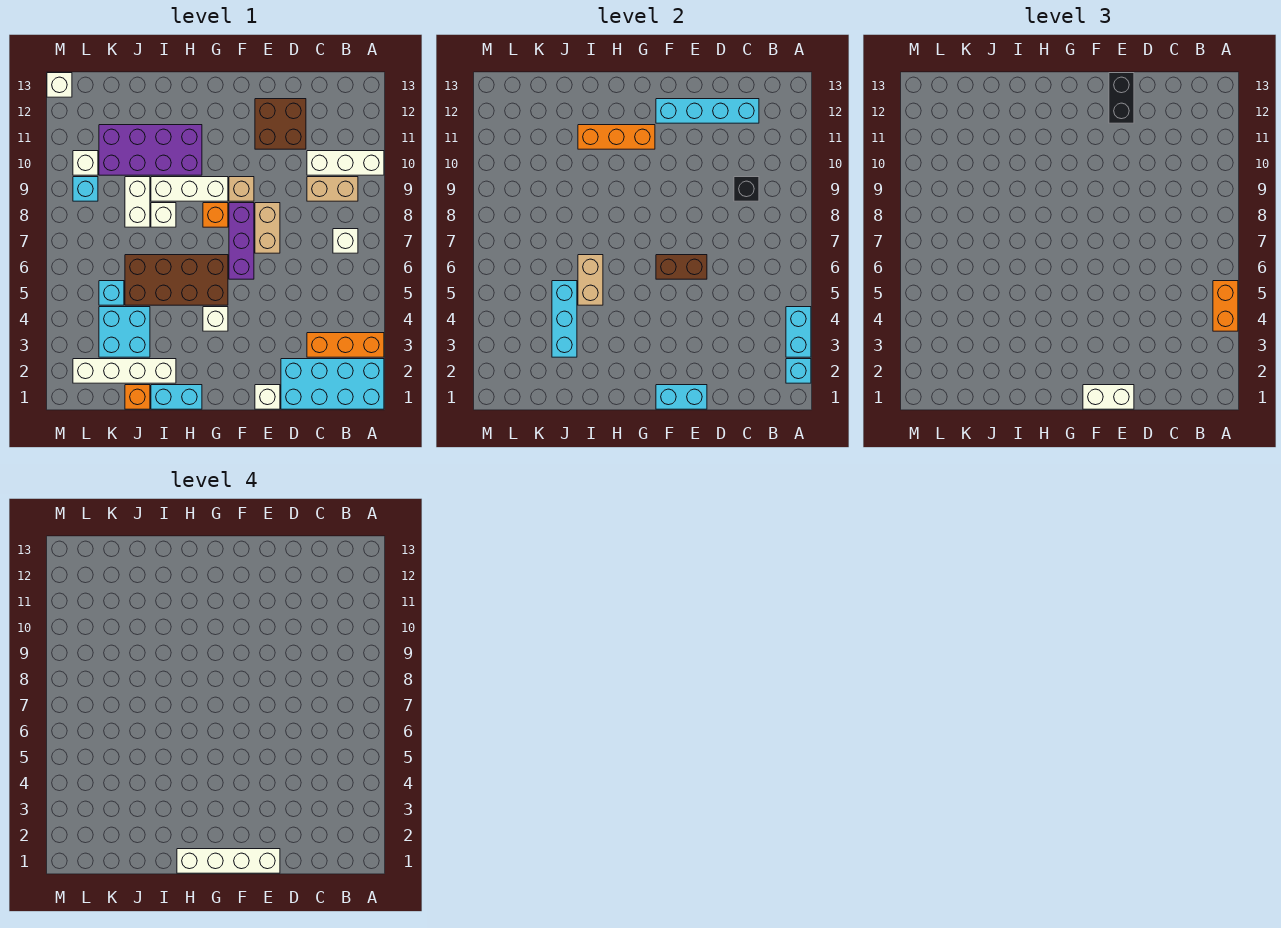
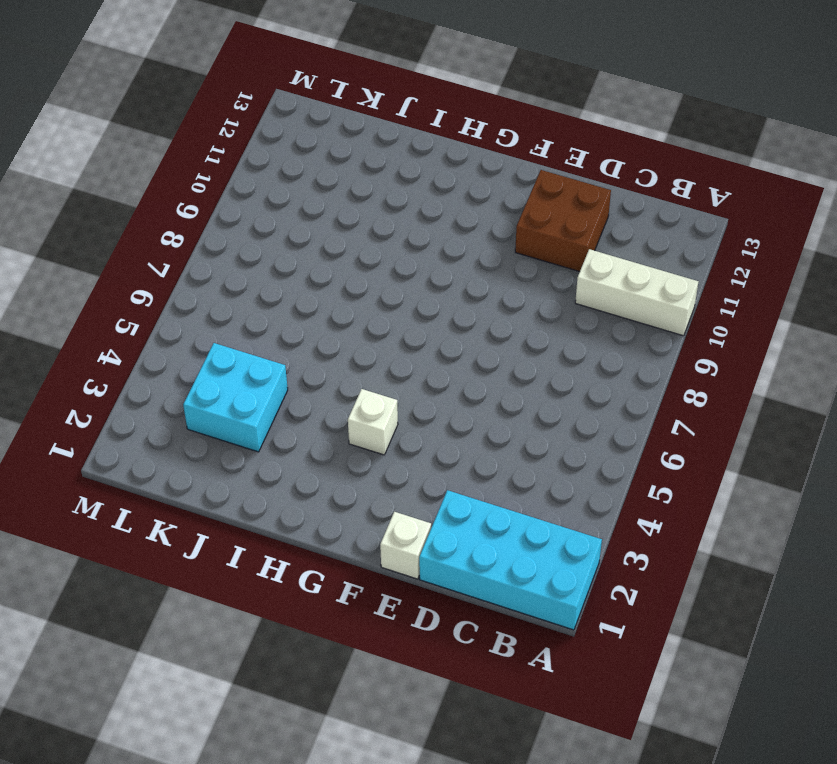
none -> orange brick A3:C3 level 1
none -> white brick B7 level 1
none -> tan brick B9:C9 level 1
none -> tan brick E7:E8 level 1

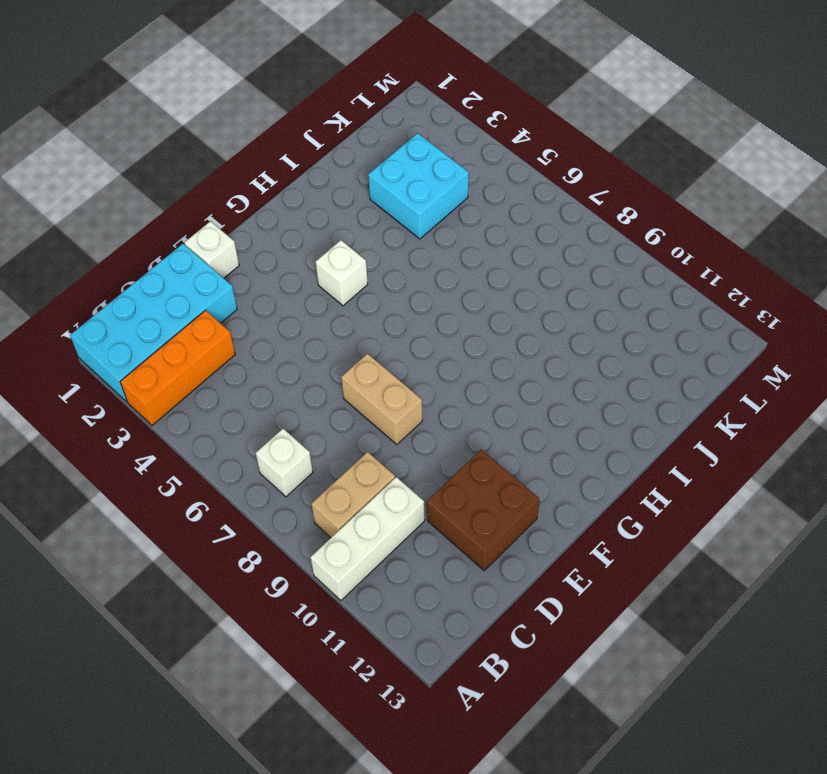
none -> purple brick F6:F8 level 1
none -> tan brick F9 level 1
none -> brown brick G5:J6 level 1
none -> orange brick G8 level 1

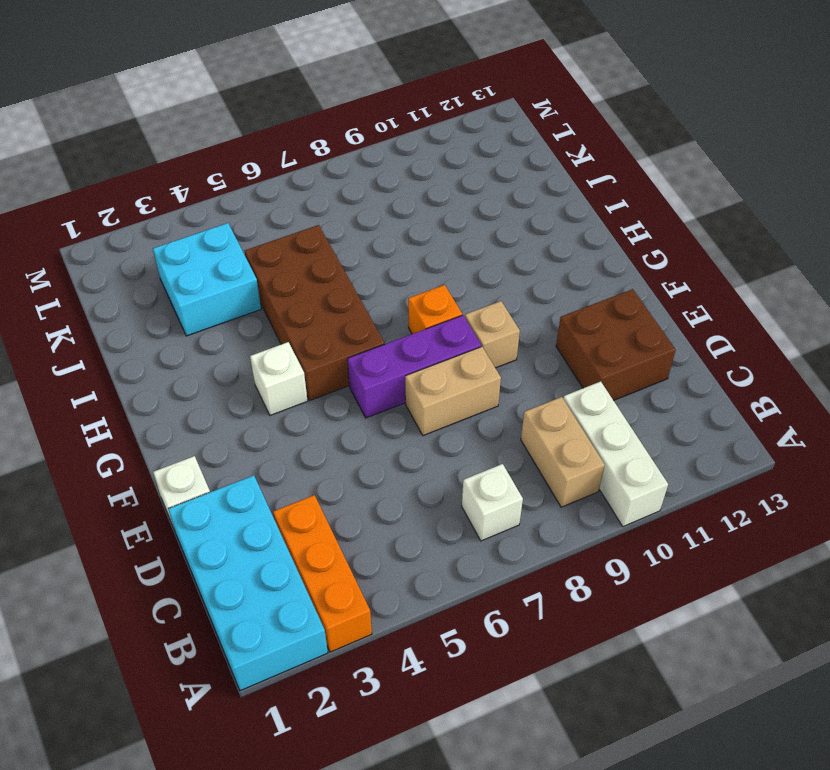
none -> white brick G9:I9 level 1
none -> cyan brick H1:I1 level 1
none -> purple brick H10:K11 level 1
none -> white brick I2:L2 level 1

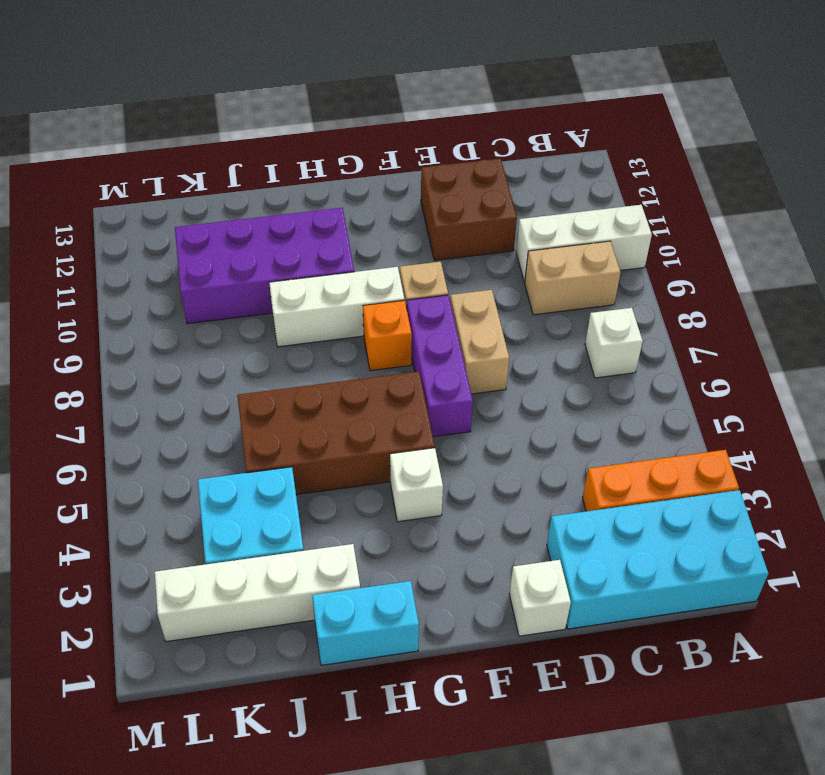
none -> white brick I8 level 1
none -> orange brick J1 level 1
none -> white brick J8:J9 level 1
none -> cyan brick K5 level 1

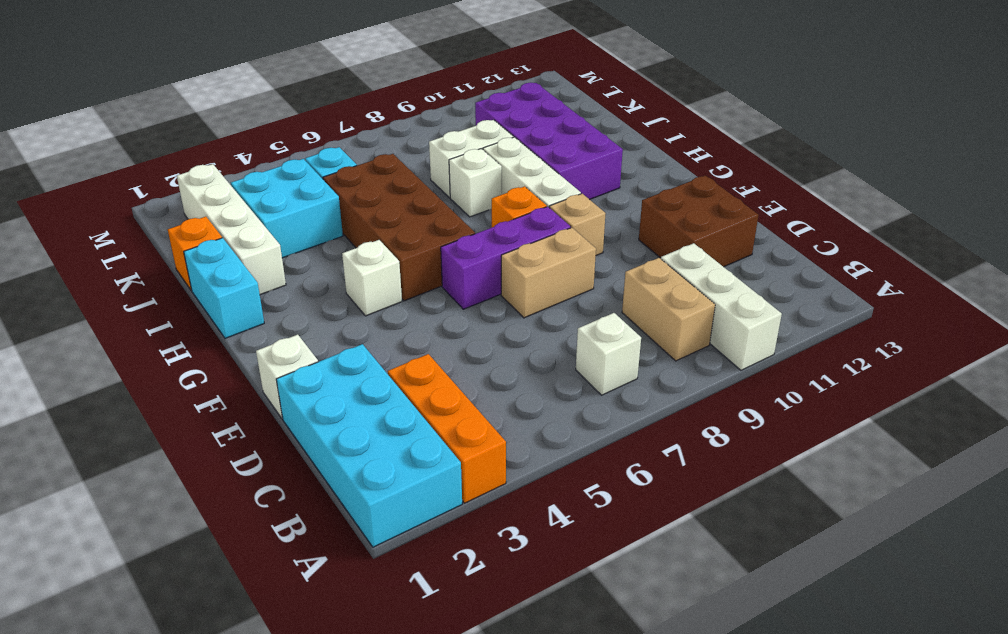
none -> cyan brick L9 level 1
none -> white brick L10 level 1
none -> white brick M13 level 1
none -> cyan brick A2 level 2

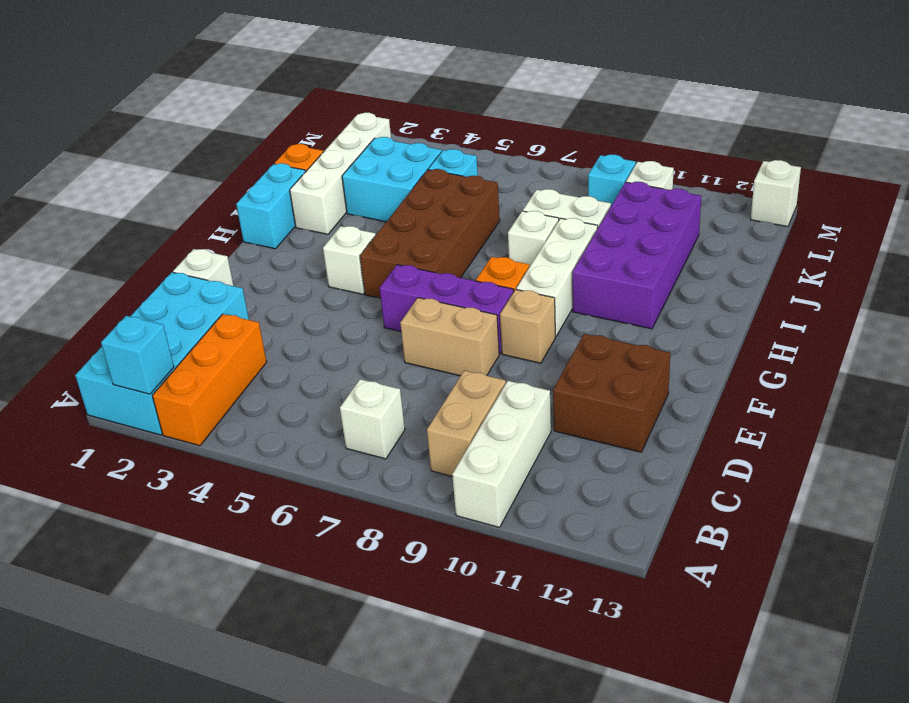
none -> cyan brick A3:A4 level 2
none -> black brick C9 level 2
none -> cyan brick C12:F12 level 2
none -> cyan brick E1:F1 level 2

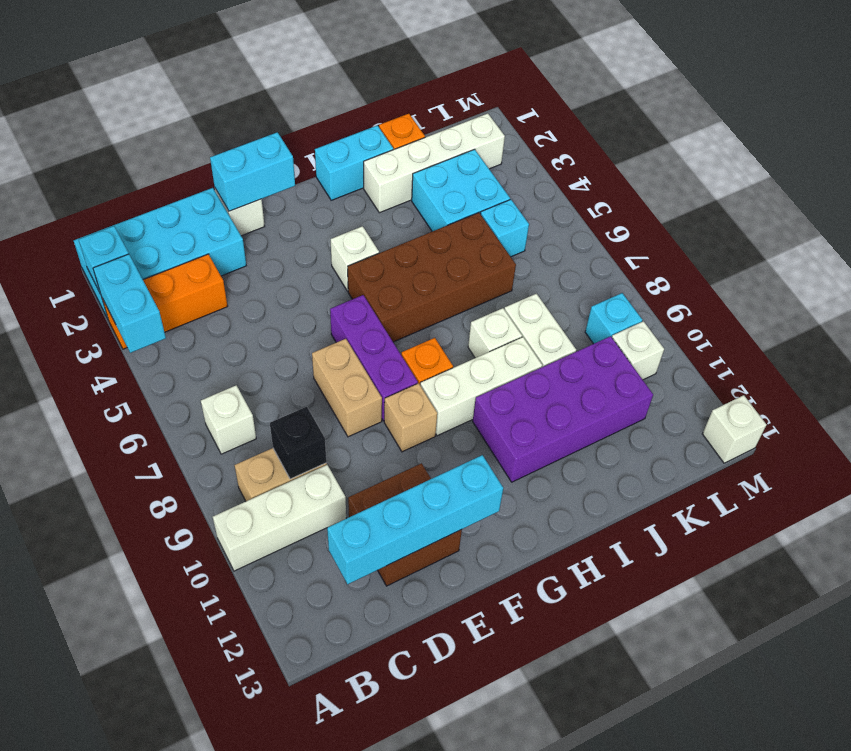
none -> brown brick E6:F6 level 2
none -> orange brick G11:I11 level 2
none -> tan brick I5:I6 level 2
none -> cyan brick J3:J5 level 2

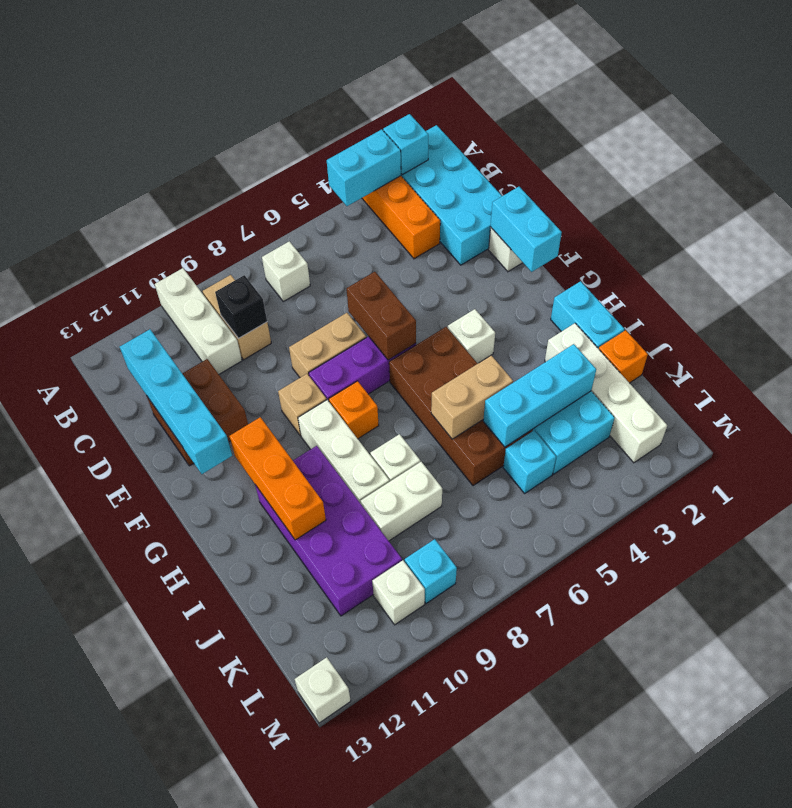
none -> orange brick A4:A5 level 3
none -> white brick E1:F1 level 3
none -> black brick E12:E13 level 3
none -> white brick E1:H1 level 4

